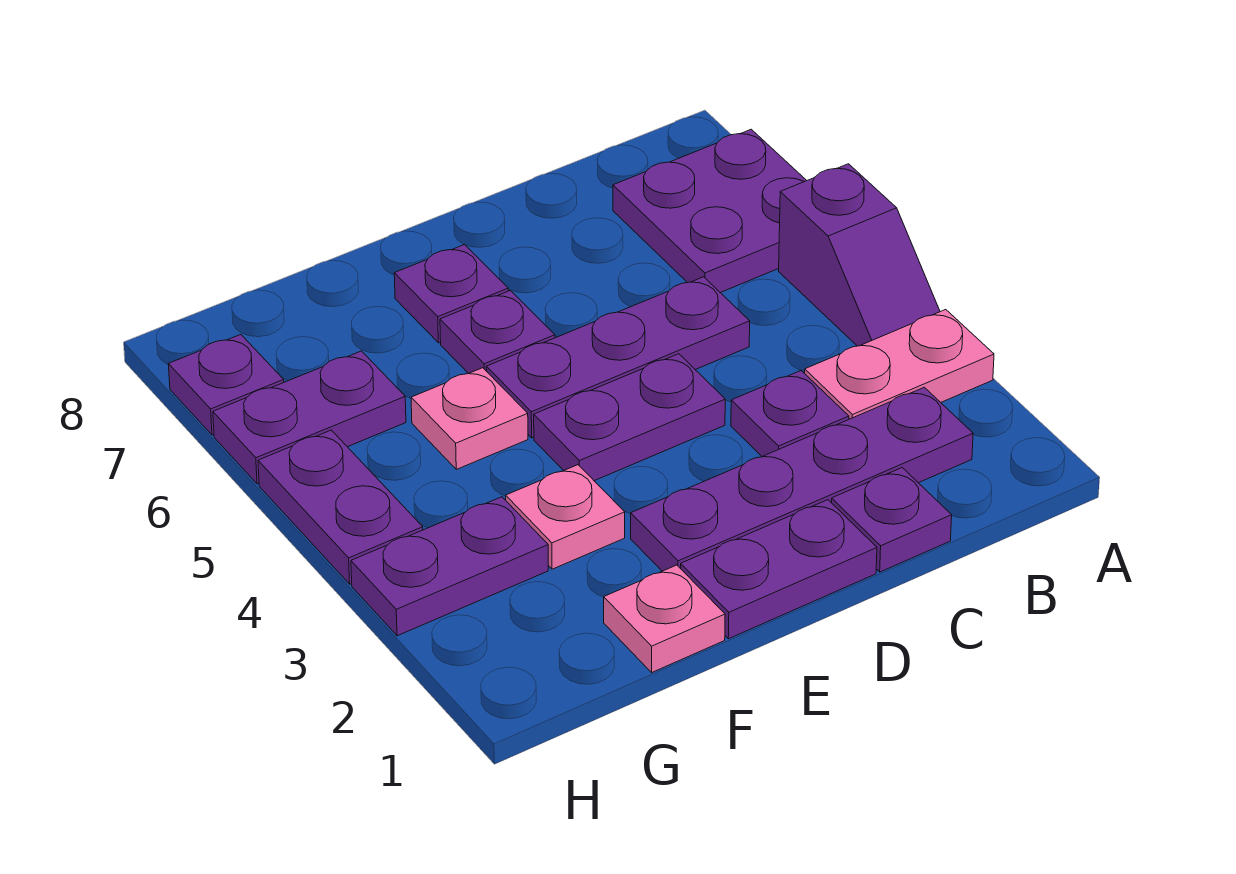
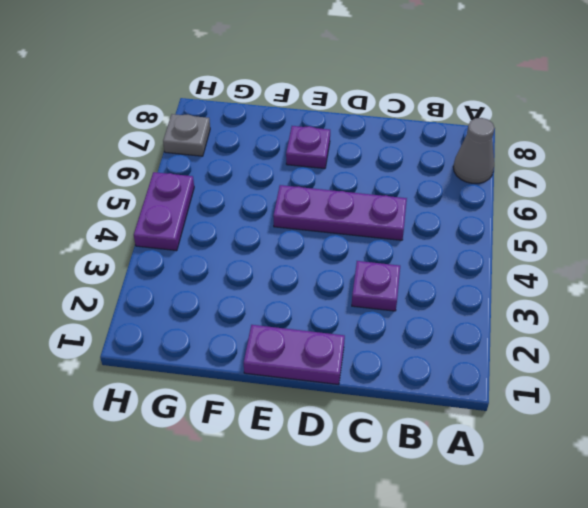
grey cone A7 level 1 -> purple plate A6:B7 level 1
grey plate H7 level 1 -> purple plate H7 level 1
none -> pink plate A3:B3 level 1
none -> purple slope A4:A5 level 1 top 5
none -> purple plate B2:E2 level 1

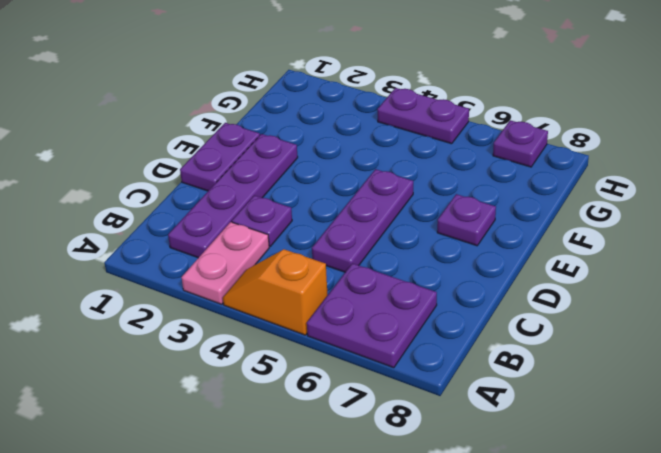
orange slope A4:A5 level 1 top 5 -> purple slope A4:A5 level 1 top 5
none -> purple plate C1 level 1
none -> purple plate D4:E4 level 1
none -> purple plate E6 level 1

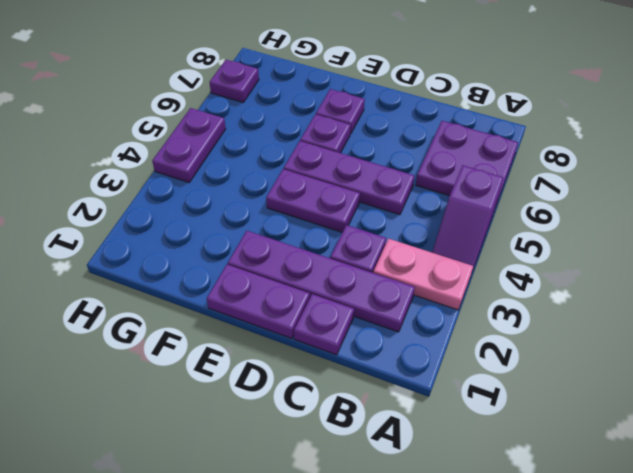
none -> pink plate F1 level 1
none -> pink plate F3 level 1
none -> pink plate F5 level 1

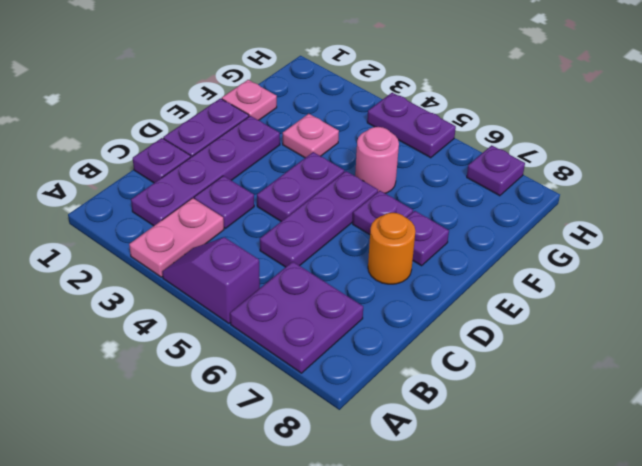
orange round brick D7 level 1 -> none
pink round brick F5 level 1 -> pink plate F5 level 1
none -> purple plate G3:H3 level 1
none -> purple plate G6:H6 level 1

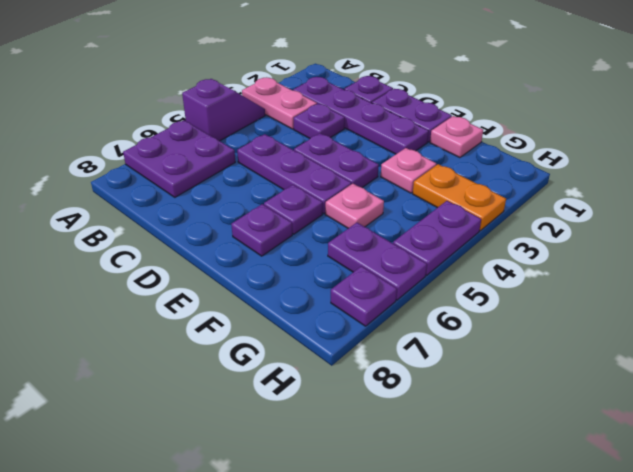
orange plate G3:H3 level 1 -> purple plate G3:H3 level 1

